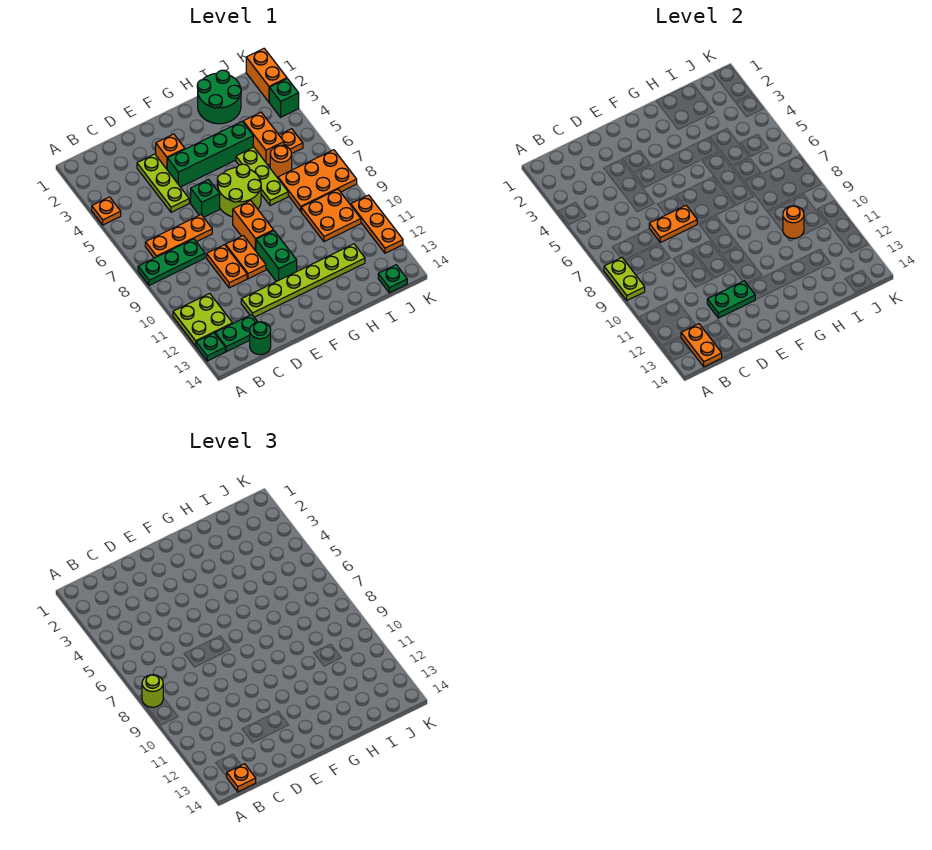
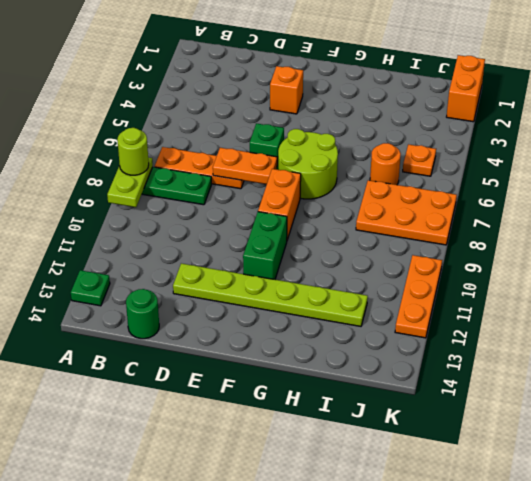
none -> orange plate A4 level 1
none -> lime plate A11:B12 level 1
none -> green plate B13:C13 level 1
none -> lime plate D3:D5 level 1

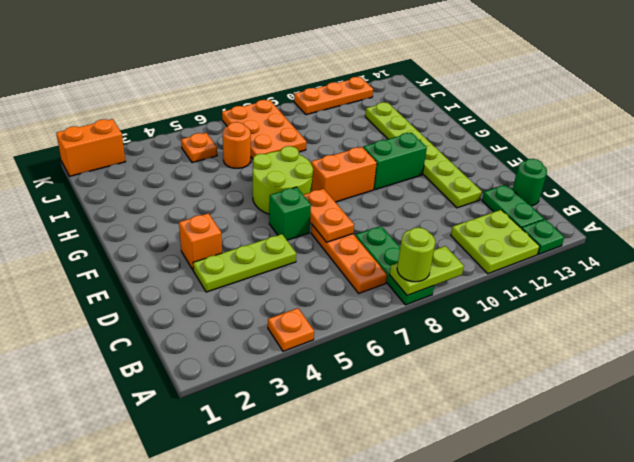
none -> orange plate D9:D10 level 1
none -> green brick E4:H4 level 1
none -> orange plate E9:E10 level 1
none -> green round brick H1:I2 level 1

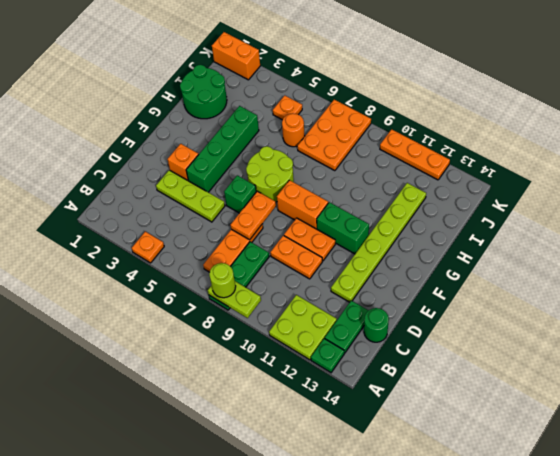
none -> lime plate H5:H7 level 1
none -> orange brick I4:I5 level 1
none -> orange plate I9:J10 level 1
none -> green plate J14 level 1

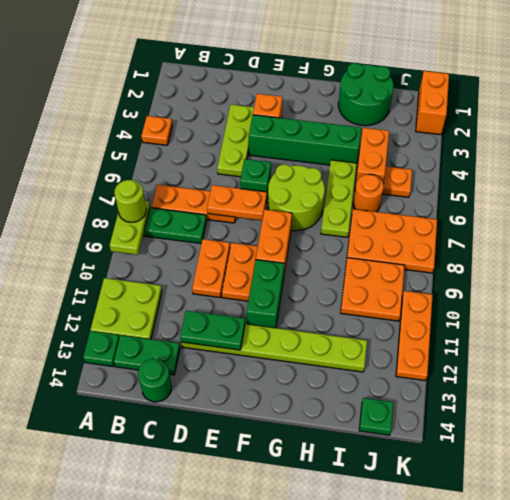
none -> green brick K3 level 1
none -> orange plate B13:B14 level 2
none -> orange round brick I10 level 2
none -> orange plate B14 level 3

